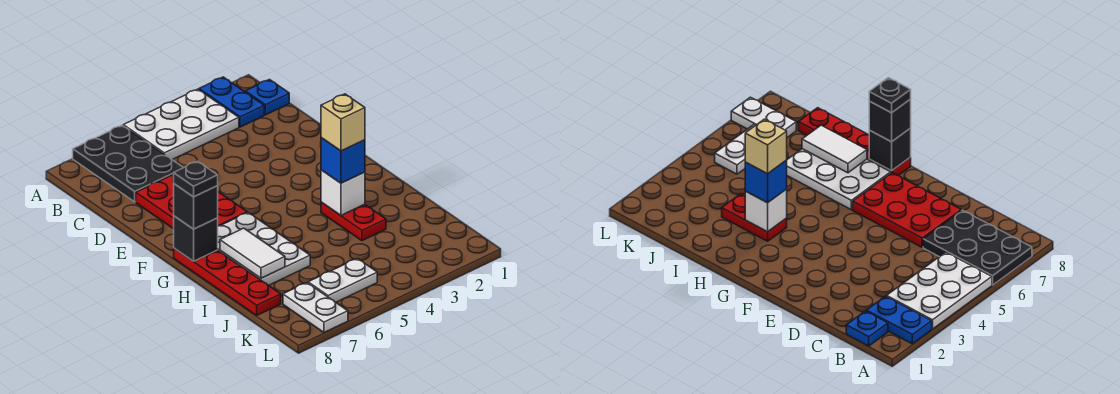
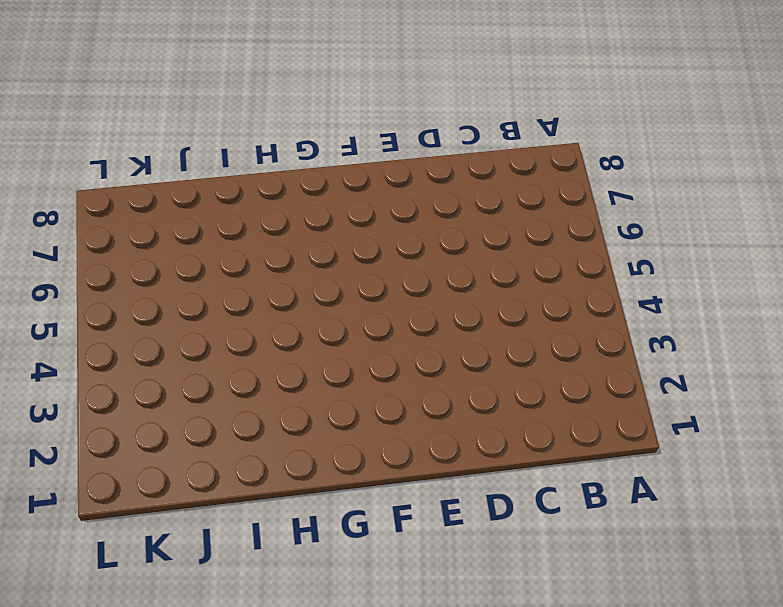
none -> blue plate A2:B2 level 1
none -> white plate A3:B5 level 1
none -> black plate A6:C7 level 1

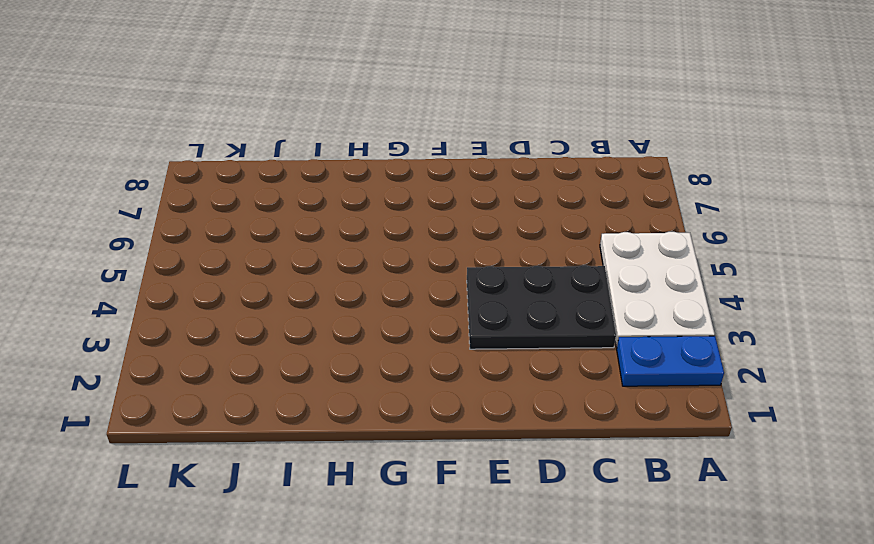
black plate C3:E4 level 1 -> black plate A6:C7 level 1
none -> blue plate B1 level 1
none -> red plate D6:F7 level 1
none -> white plate G6:I7 level 1

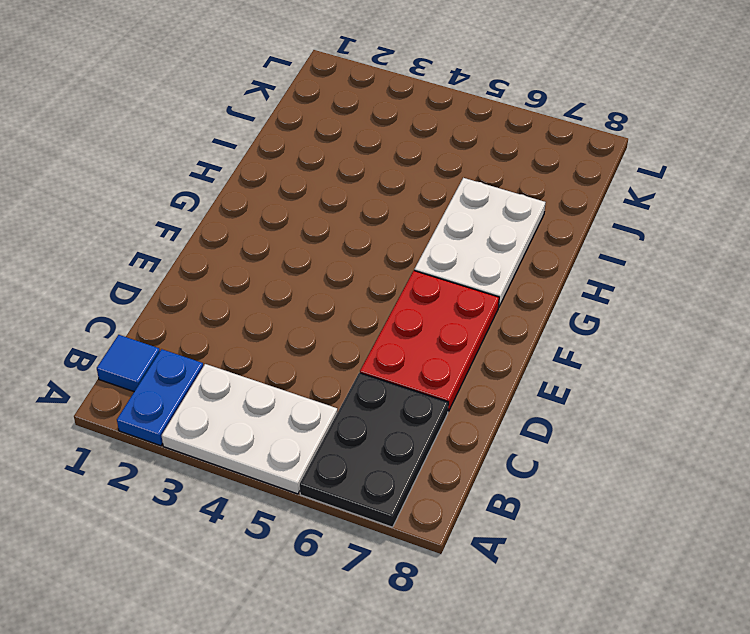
blue tile B1 level 1 -> blue plate B1 level 1
none -> red plate G8:J8 level 1
none -> red plate H3:I3 level 1
none -> white plate K5:K6 level 1

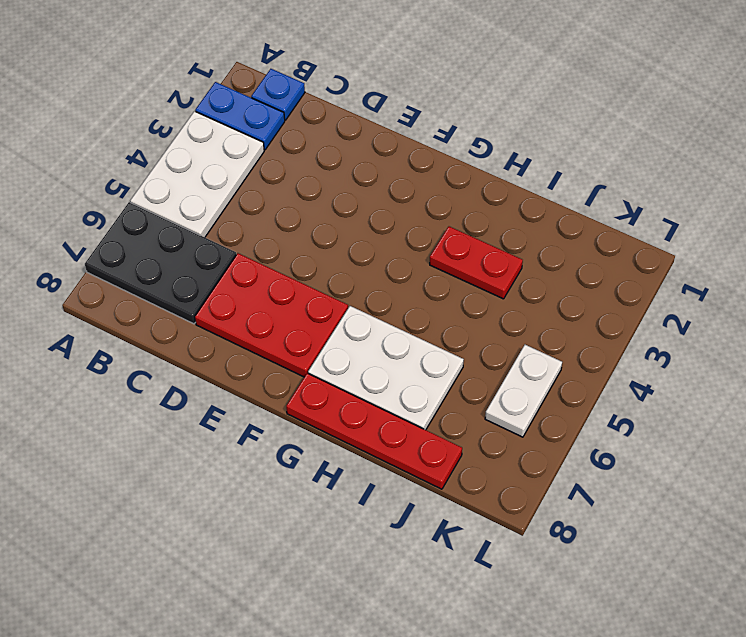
none -> white plate K7:L7 level 1
none -> black brick G8 level 2
none -> white brick H3 level 2

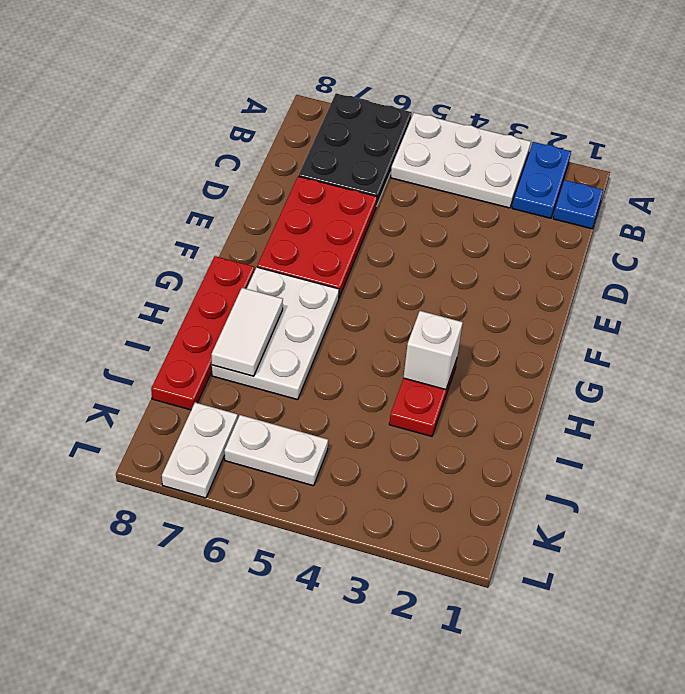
none -> black brick G8 level 2
none -> black brick G8 level 3
none -> blue brick H3 level 3

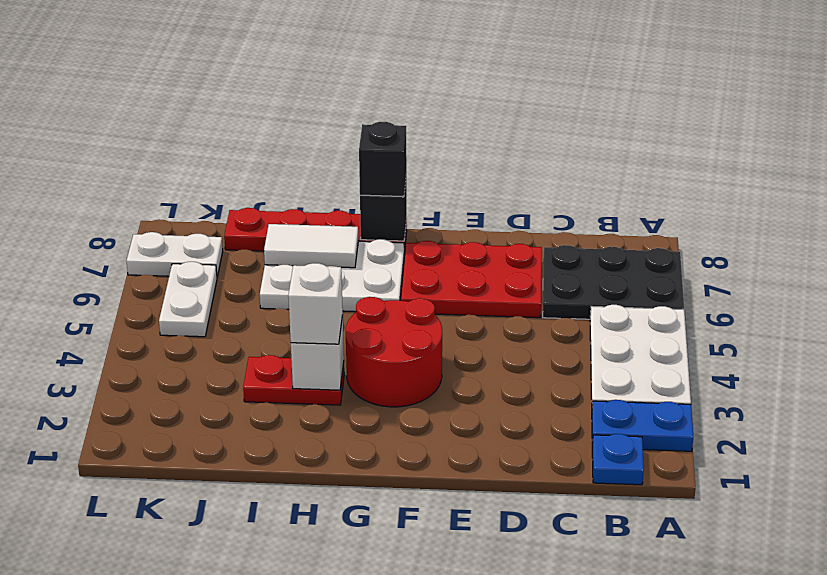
red round brick F3:G4 level 1 -> none
white brick H3 level 3 -> blue brick H3 level 3
none -> black plate G8 level 4
none -> tan brick H3 level 4

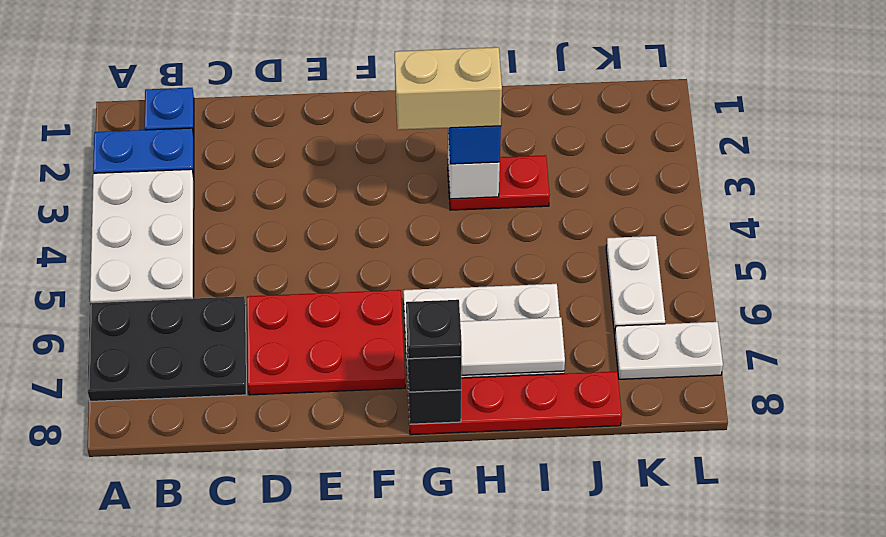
tan brick G3:H3 level 4 -> tan brick H3 level 4

